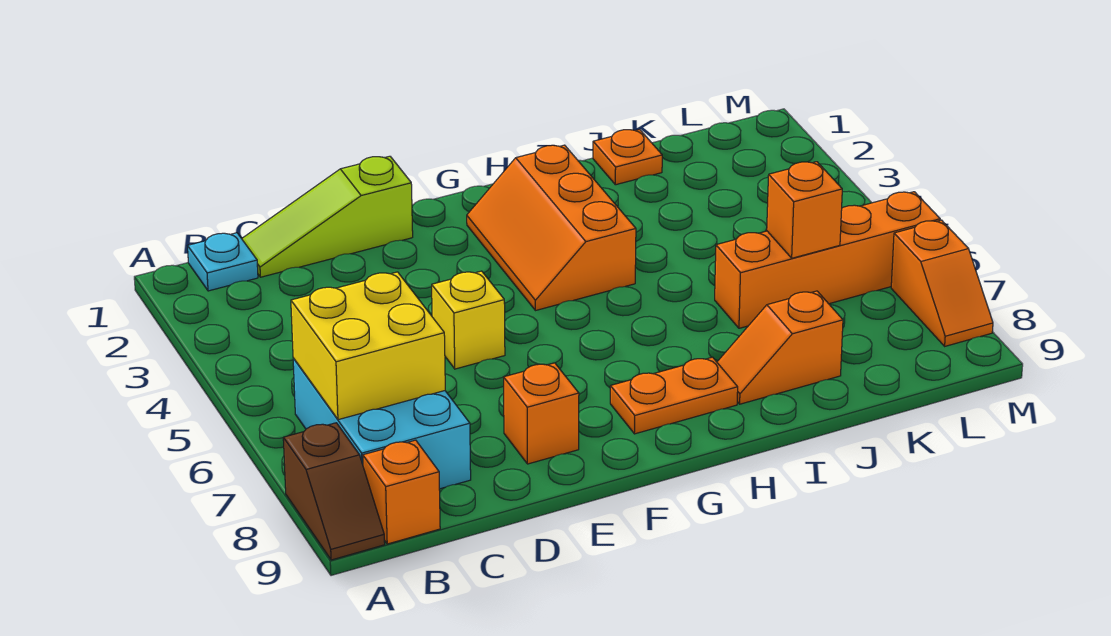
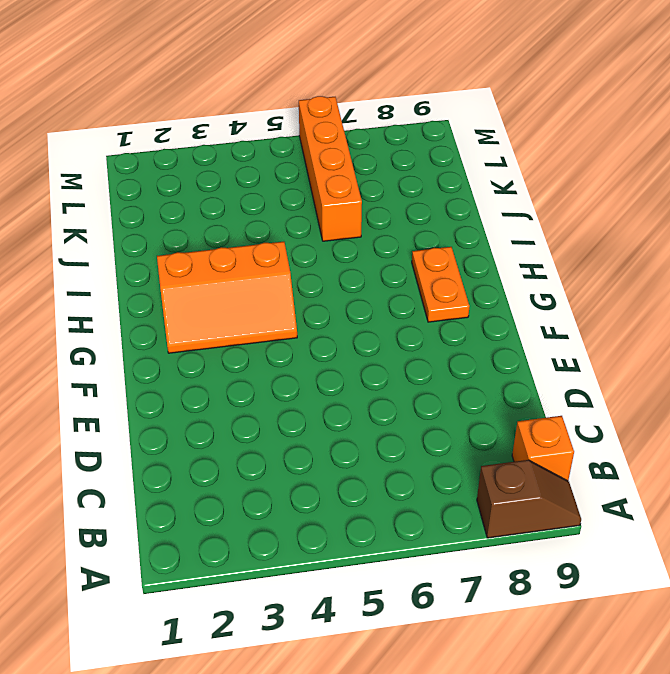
none -> cyan plate B1 level 1
none -> cyan brick B6:C8 level 1
none -> lime slope C1:E1 level 1 top E

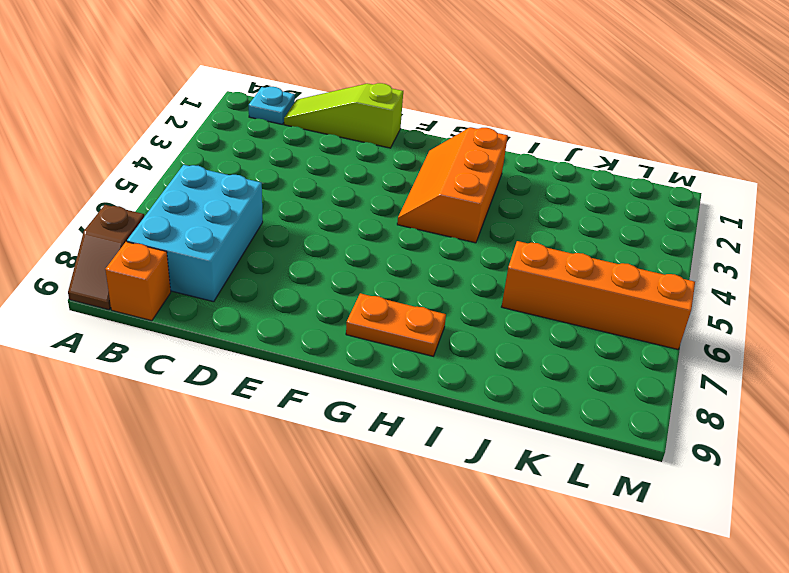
none -> yellow brick E5 level 1
none -> orange brick E8 level 1
none -> orange slope I8:J8 level 1 top J

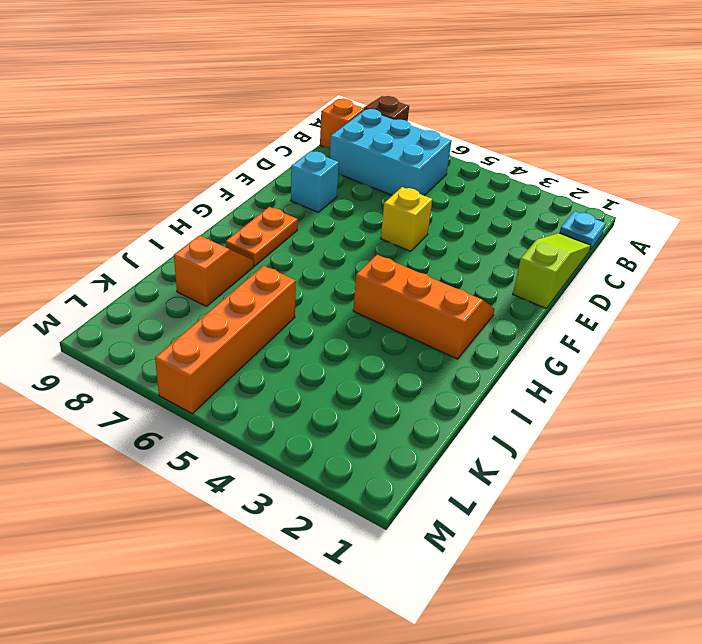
cyan brick E8 level 1 -> orange brick E8 level 1
none -> orange plate J1 level 1
none -> orange slope M7:M8 level 1 top 7
none -> yellow brick B6:C7 level 2

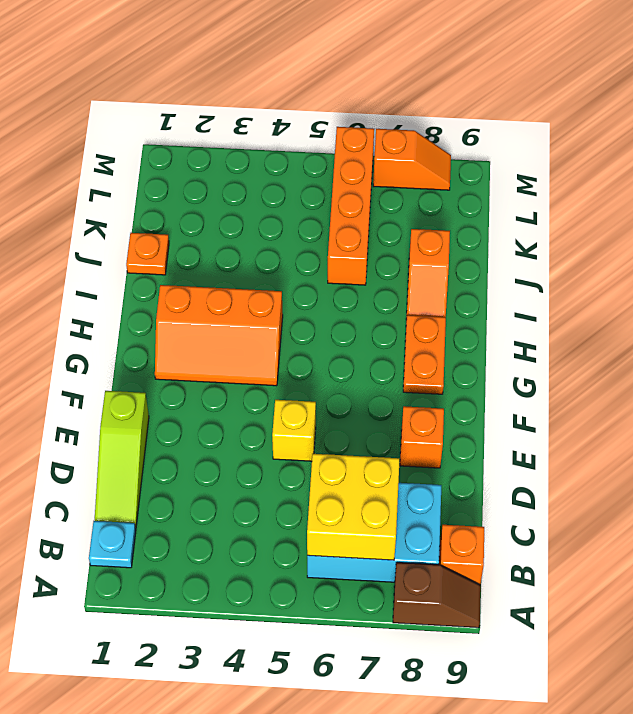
none -> orange brick K6 level 2

